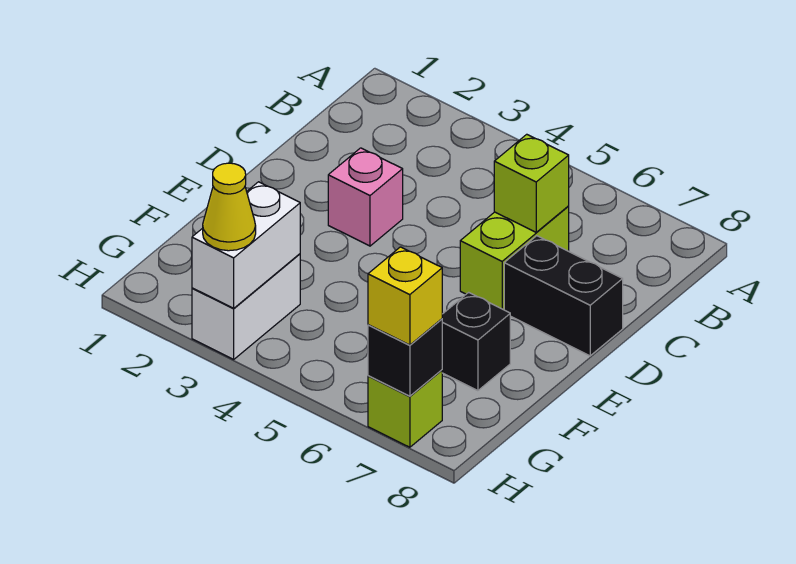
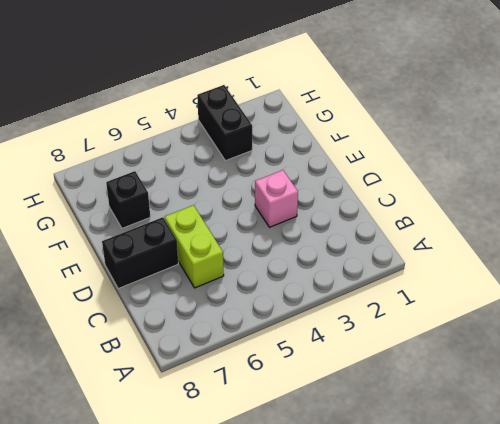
black brick G3:H3 level 1 -> white brick G3:H3 level 1
none -> lime brick H7 level 1
none -> lime brick C6 level 2

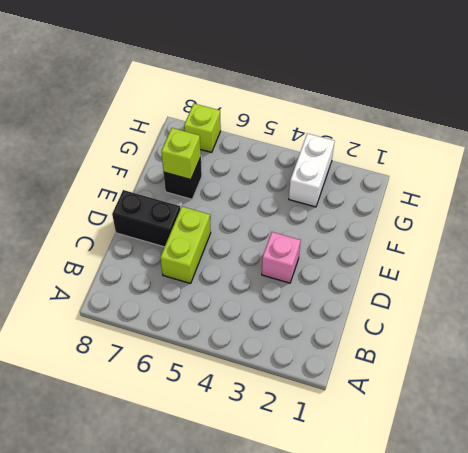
lime brick F7 level 2 -> lime brick C6 level 2
none -> white brick G3:H3 level 2
none -> black brick H7 level 2

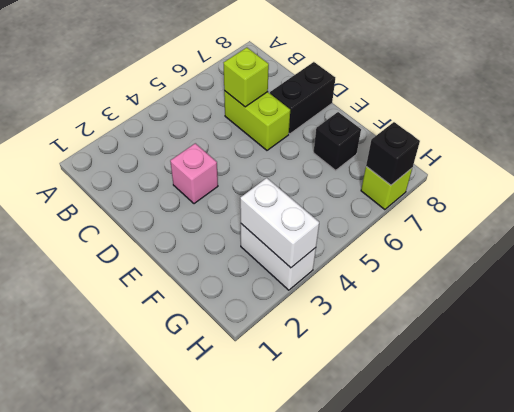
none -> yellow cone H3 level 3
none -> yellow brick H7 level 3

